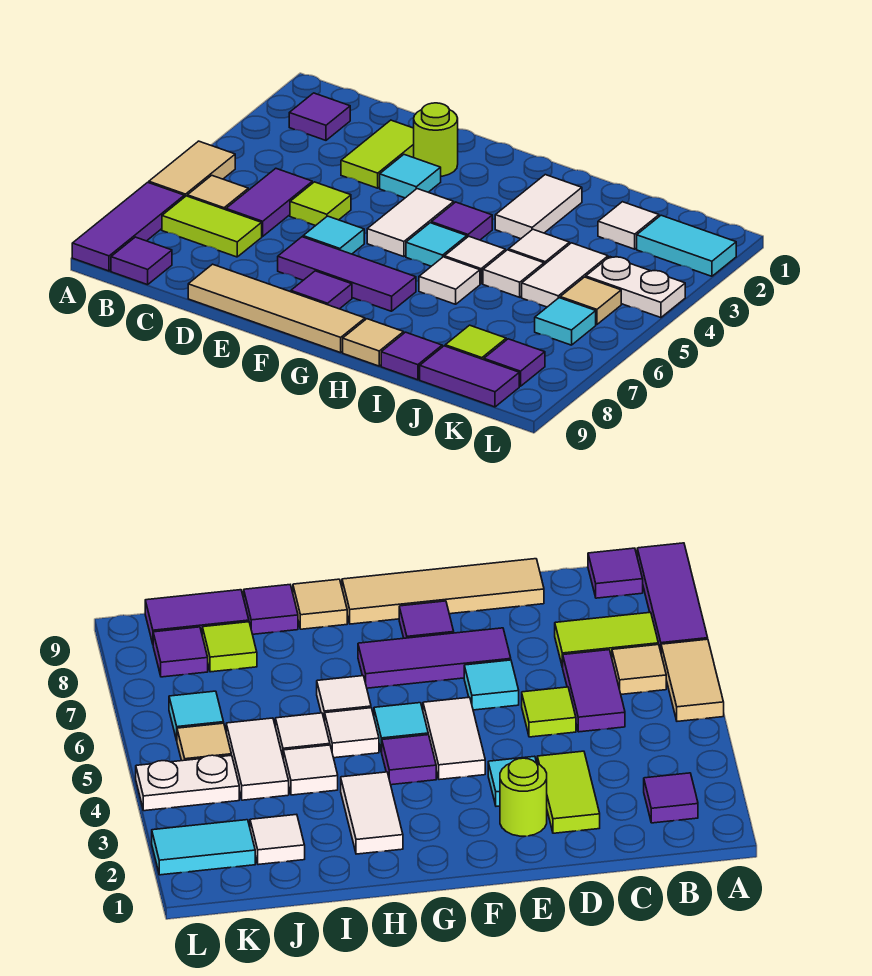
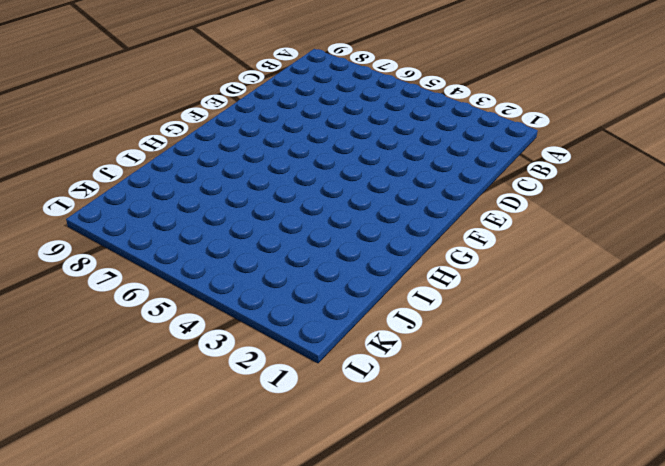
none -> tan tile A5:A6 level 1
none -> purple tile A7:A9 level 1
none -> purple tile B2 level 1
none -> tan tile B6 level 1

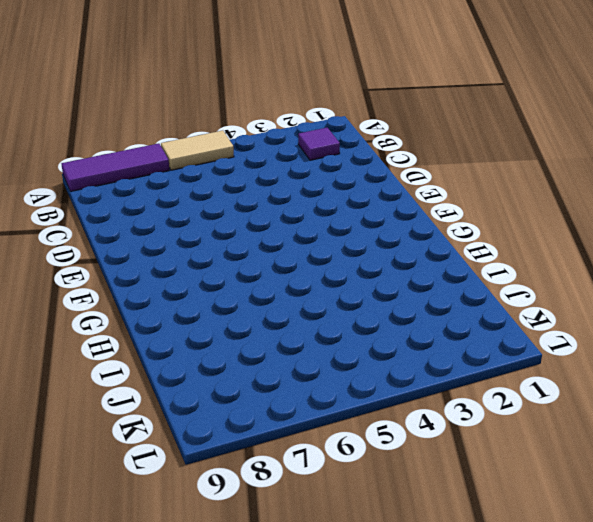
none -> tan tile B6 level 1
none -> lime tile B7:C7 level 1
none -> purple tile B9 level 1
none -> purple tile C5:C6 level 1

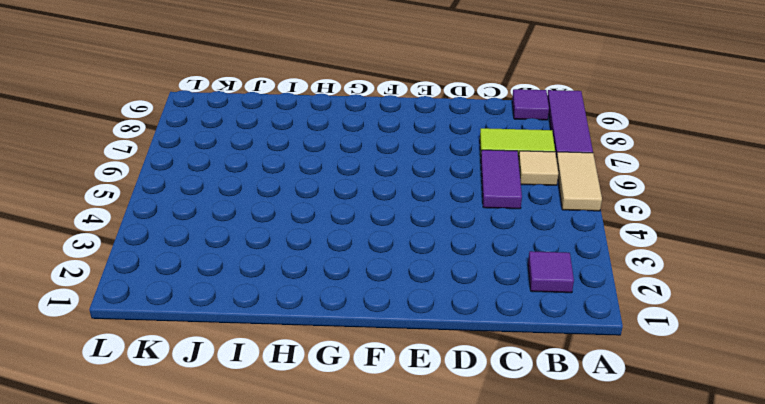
none -> lime tile D2:D3 level 1
none -> lime tile D5 level 1
none -> tan tile D9:G9 level 1
none -> lime round brick E2 level 1

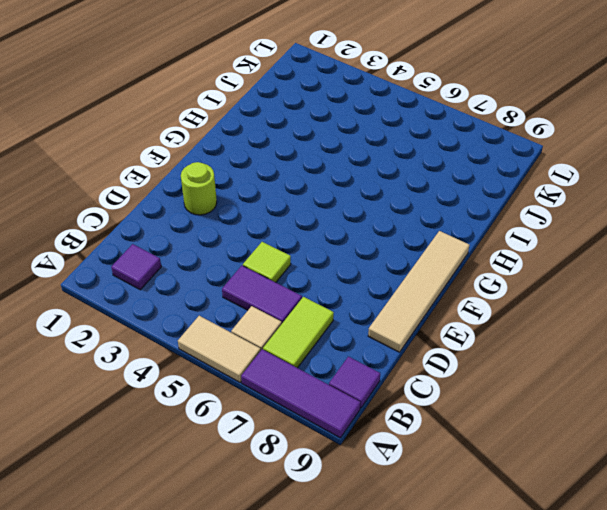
none -> lime tile D2:D3 level 1
none -> cyan tile E3 level 1
none -> cyan tile E6 level 1
none -> purple tile E7:G7 level 1

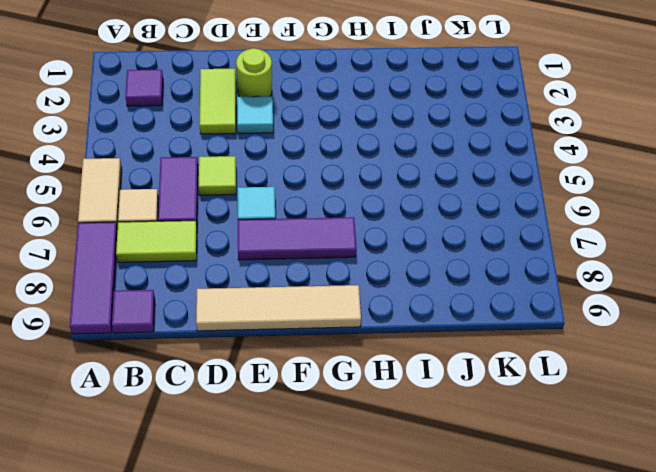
none -> white tile F4:F5 level 1
none -> purple tile F8 level 1
none -> purple tile G4 level 1
none -> cyan tile G5 level 1

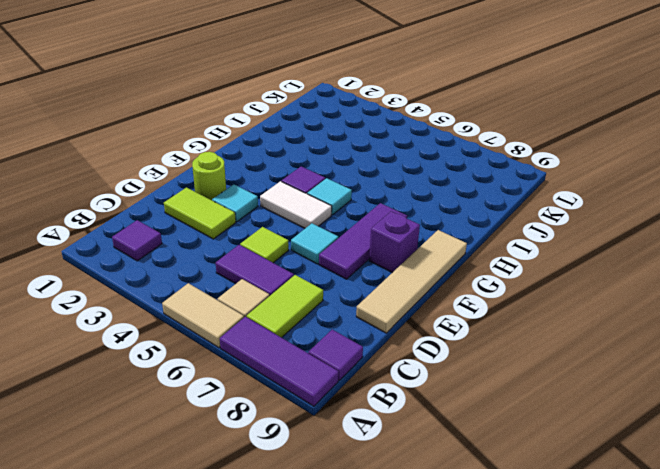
purple brick F8 level 1 -> purple tile F8 level 1
none -> white tile H2:H3 level 1
none -> white tile H5 level 1
none -> white tile H6 level 1
none -> tan tile H9 level 1

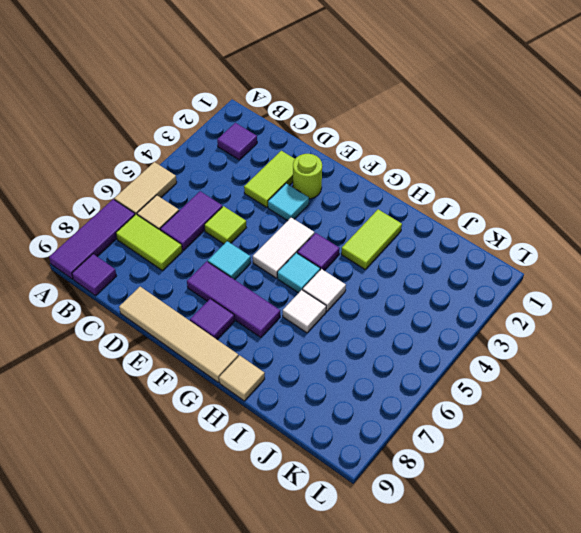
lime tile H2:H3 level 1 -> white tile H2:H3 level 1
none -> white tile I4 level 1
none -> white tile I5 level 1
none -> purple tile I9 level 1
none -> white tile J2 level 1

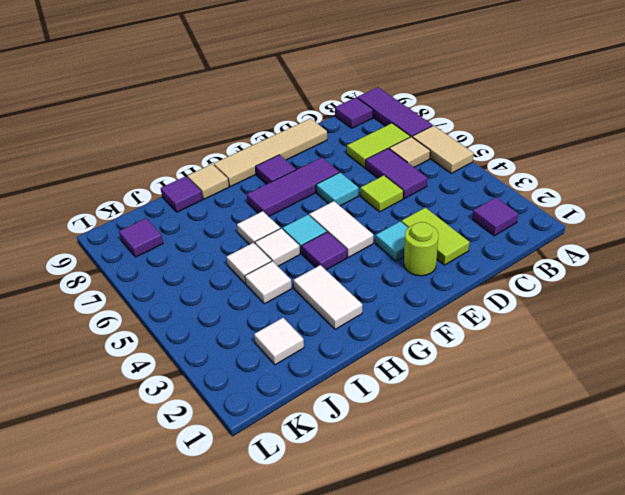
none -> white tile J4:J5 level 1
none -> lime tile J8 level 1
none -> purple tile J9:K9 level 1
none -> cyan tile K2:L2 level 1

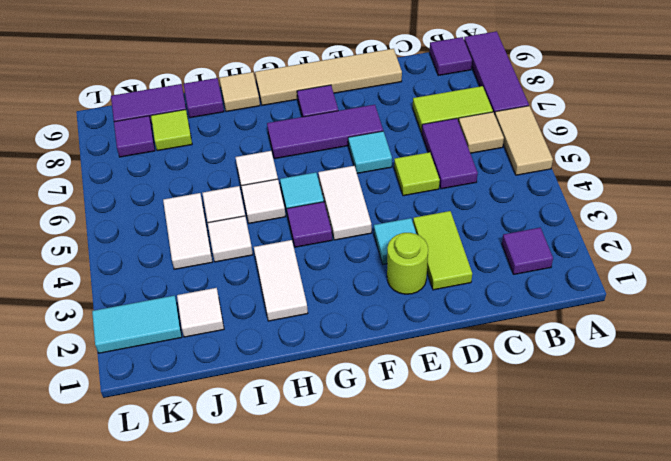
none -> white plate K4:L4 level 1
none -> tan tile K5 level 1
none -> cyan tile K6 level 1

